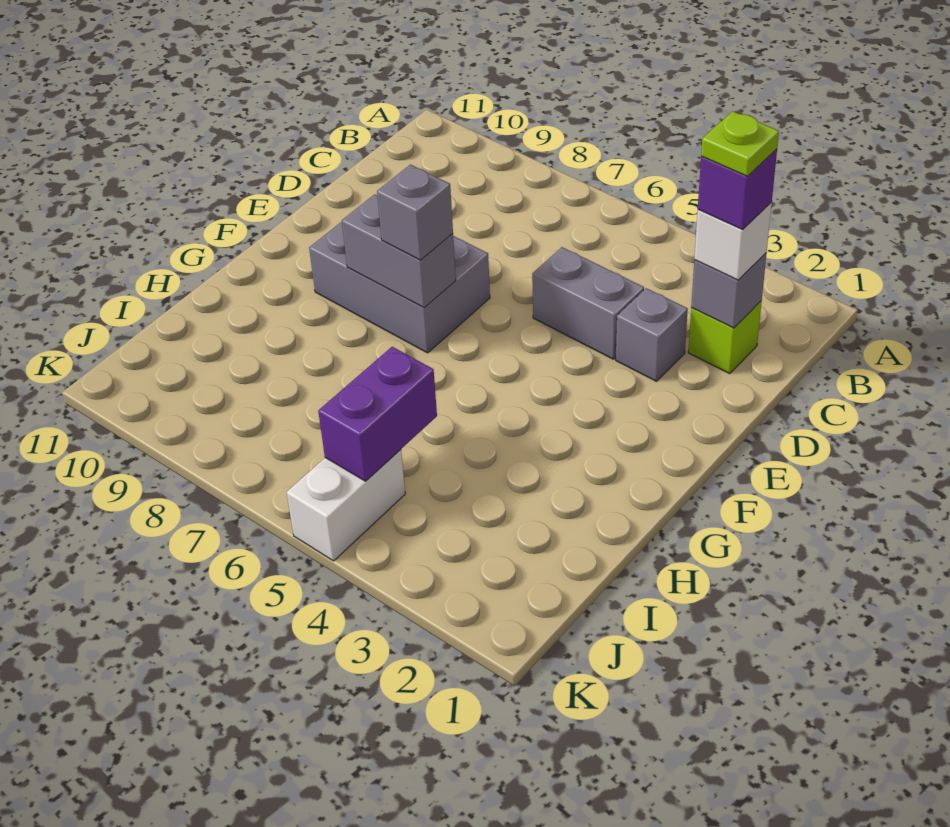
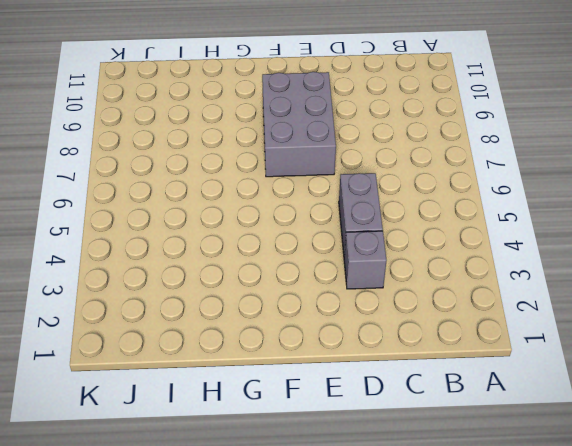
none -> lime brick C2 level 1
none -> white brick J5:K5 level 1
none -> grey brick C2 level 2

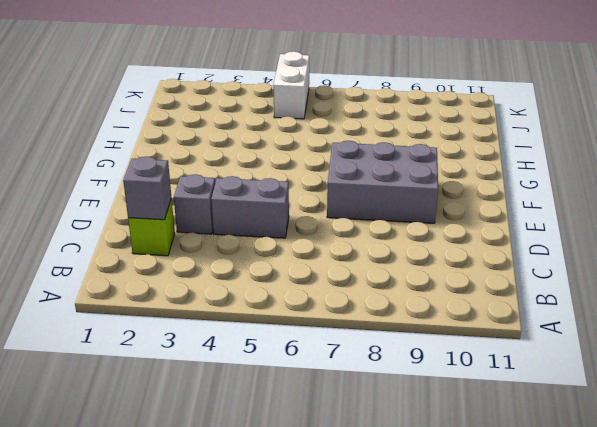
none -> grey brick F7:F8 level 2
none -> purple brick I5:J5 level 2
none -> white brick C2 level 3

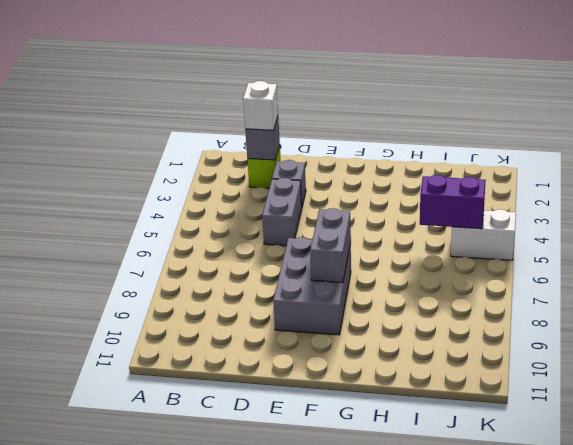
none -> grey brick F7 level 3
none -> purple brick C2 level 4
none -> lime plate C2 level 5

